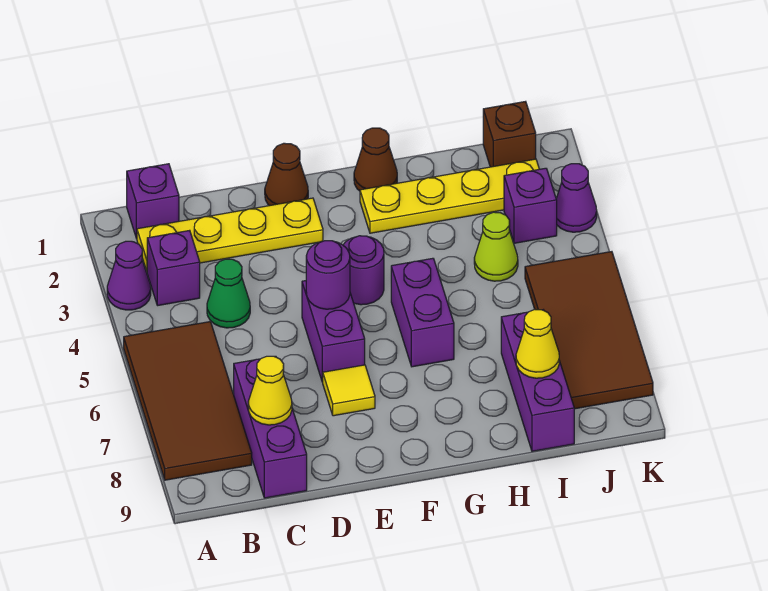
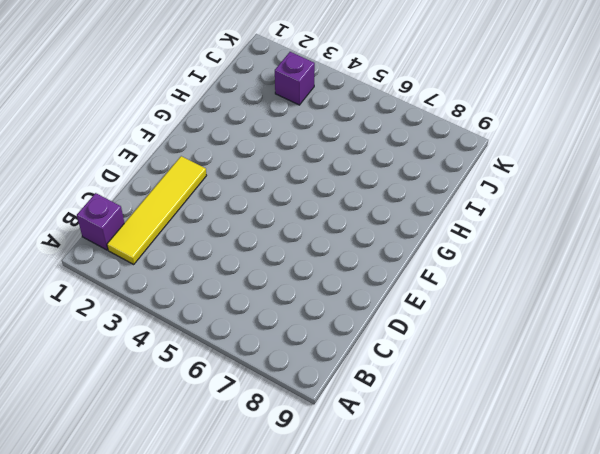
yellow tile B2:E2 level 1 -> yellow plate B2:E2 level 1
none -> purple cone A3 level 1
none -> brown tile A5:B8 level 1
none -> purple brick B3 level 1

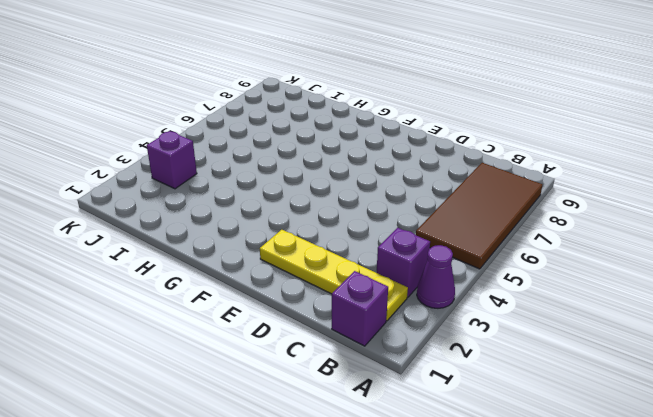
none -> green cone C4 level 1
none -> purple brick C7:C9 level 1
none -> brown cone E1 level 1

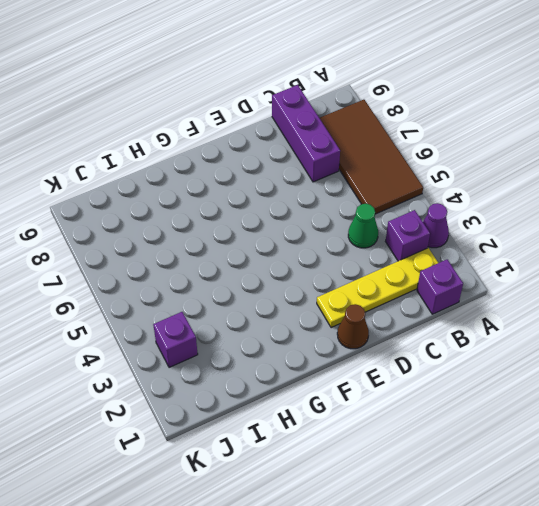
none -> purple brick E5:E6 level 1
none -> yellow tile E7 level 1
none -> purple round brick F4 level 1

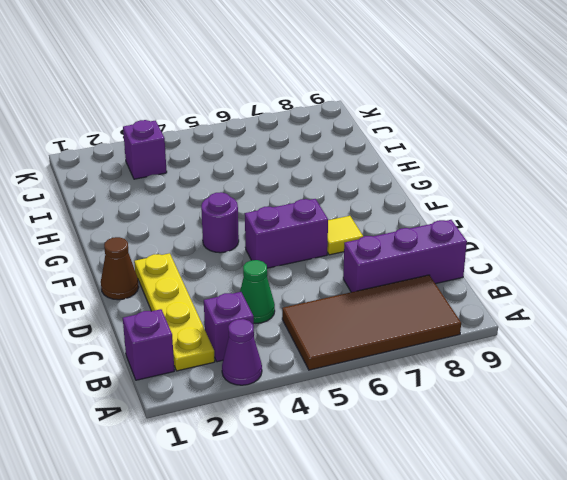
none -> brown cone G1 level 1
none -> yellow plate G2:J2 level 1
none -> purple brick G5:G6 level 1

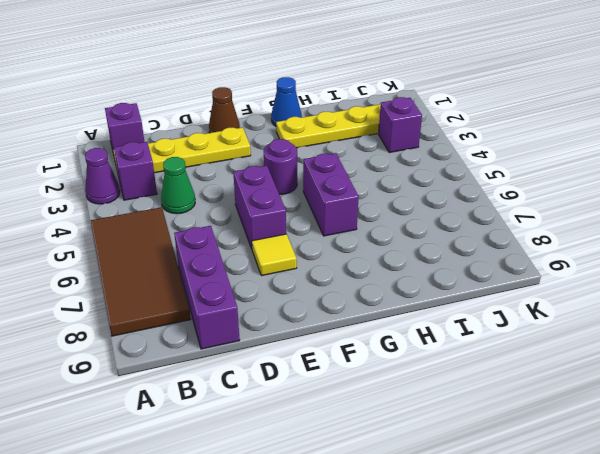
blue cone G1 level 1 -> brown cone G1 level 1
none -> lime cone I4 level 1
none -> purple brick I7:I9 level 1
none -> brown brick J1 level 1

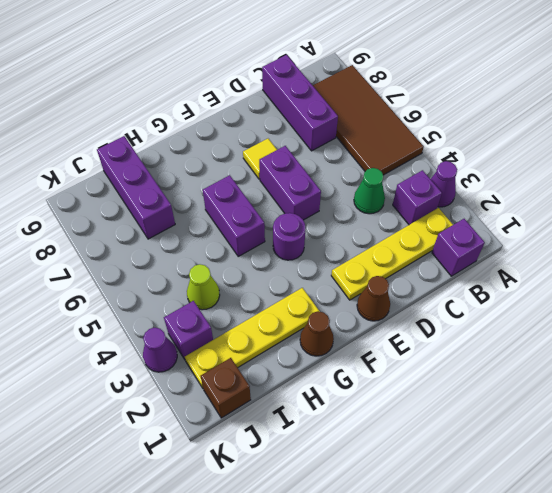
none -> brown tile J5:K8 level 1
none -> yellow cone C8 level 2
none -> purple round brick E5 level 2

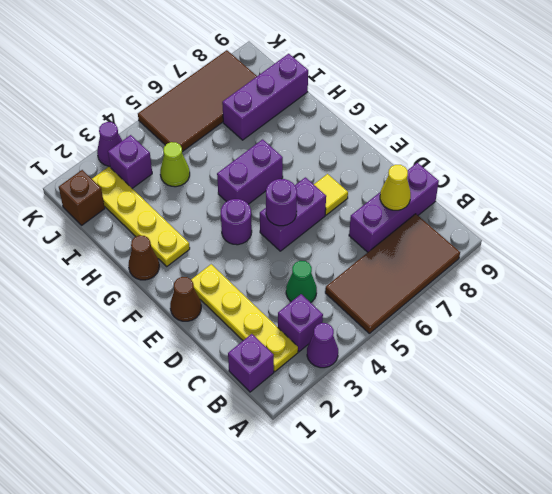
none -> yellow cone I8 level 2

